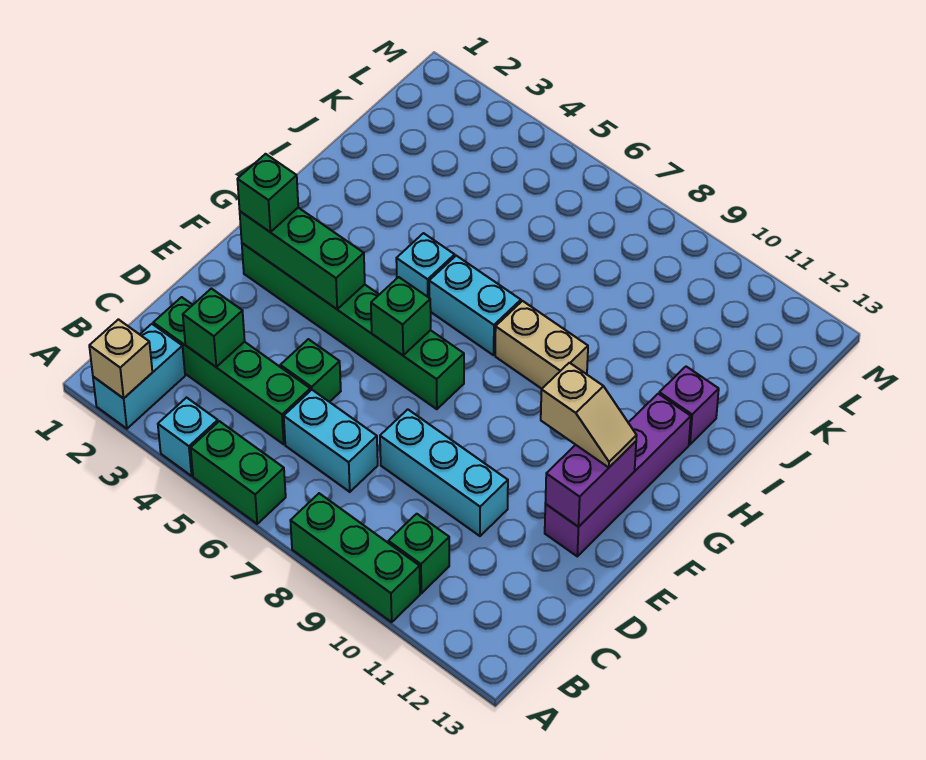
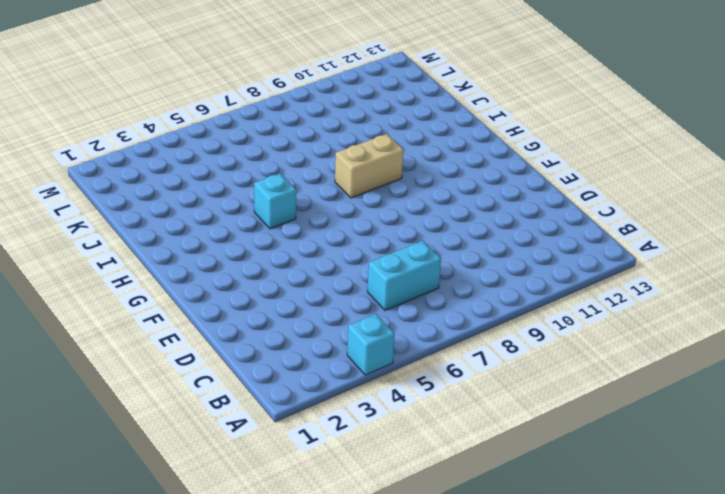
none -> cyan brick A2:B2 level 1
none -> green brick A5:A6 level 1
none -> green brick A8:A10 level 1

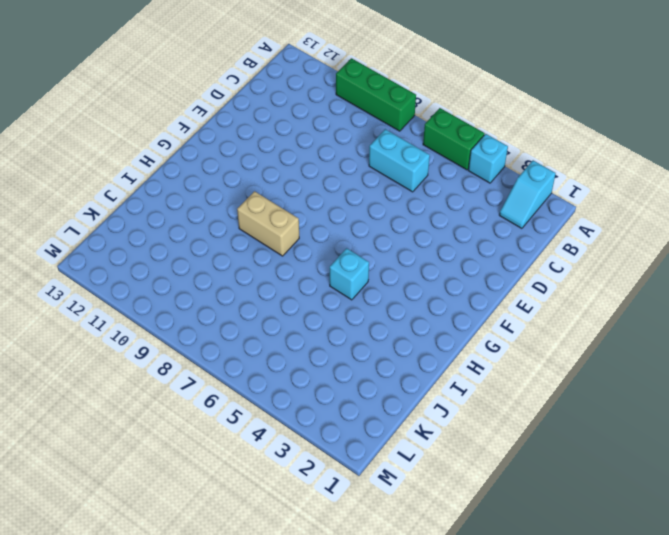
cyan slope A2:B2 level 1 top A -> cyan brick A2:B2 level 1
none -> green brick B10 level 1
none -> green brick C2:C5 level 1
none -> green brick D5 level 1

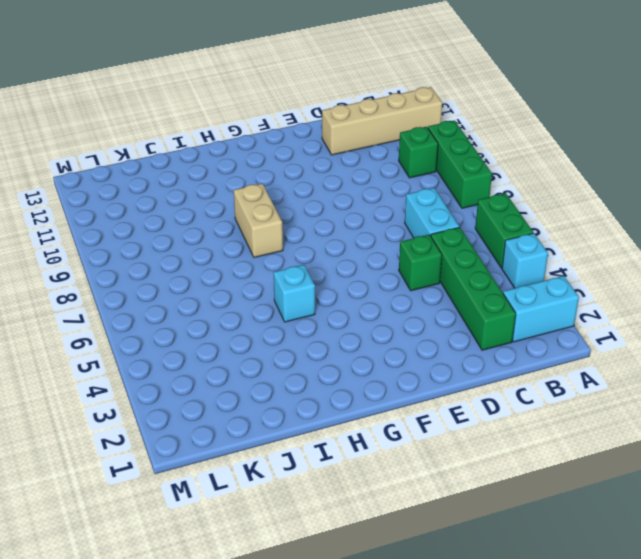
tan brick A12:D12 level 1 -> none
none -> cyan brick D8:D10 level 1
none -> purple brick E12:H12 level 1
none -> green brick F2:F7 level 1

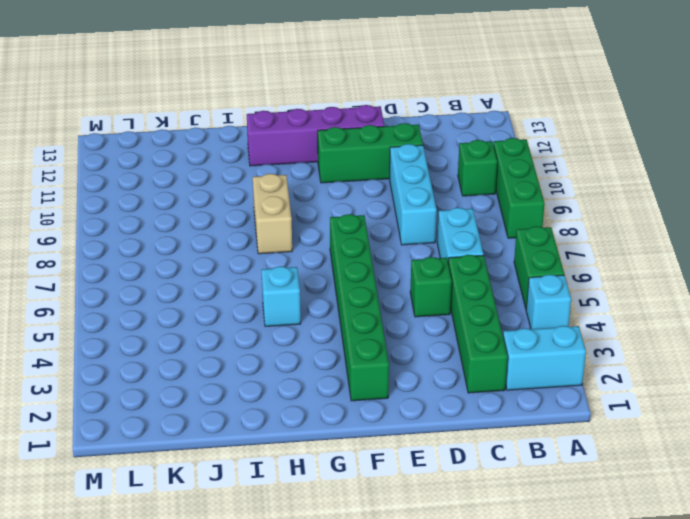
green brick D11:F11 level 1 -> green brick F2:F4 level 2
none -> cyan brick H6:H7 level 1
none -> purple brick I12 level 1
none -> tan brick A2 level 2

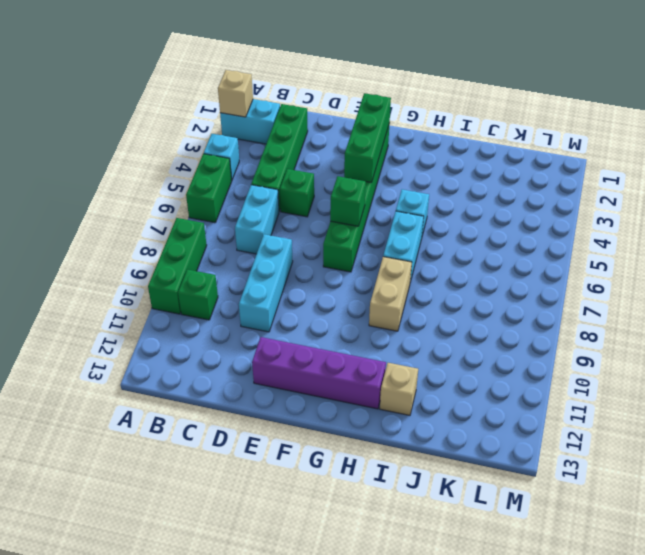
tan brick I12 level 1 -> purple brick I12 level 1
none -> green brick C3 level 2
none -> purple brick E12:F12 level 2
none -> green brick F2 level 3

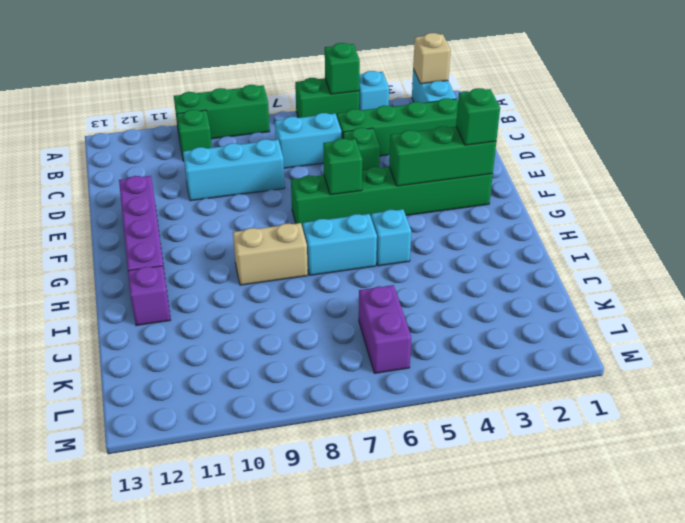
green brick A5 level 2 -> green brick C3 level 2
purple brick K6:L6 level 1 -> purple brick E12:F12 level 2
none -> tan slope F11:F12 level 3 top 11

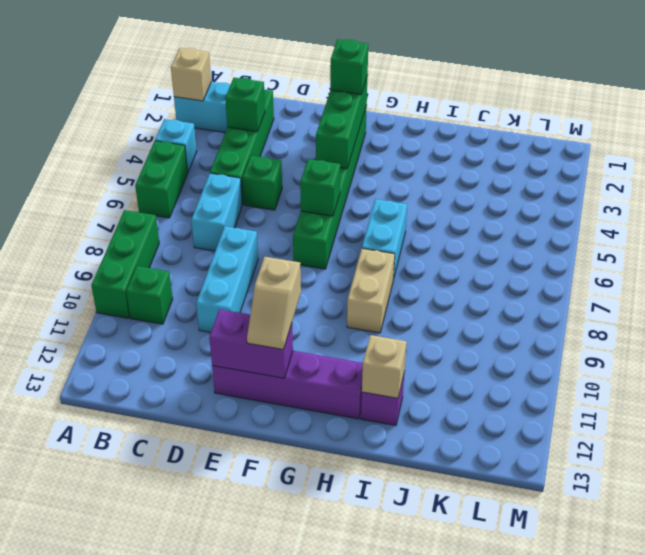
tan brick I12 level 2 -> none
none -> cyan brick H5 level 1

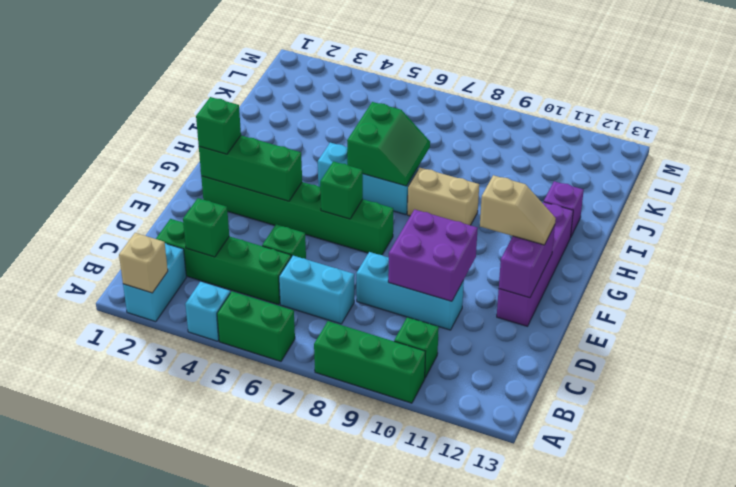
purple brick D9:E10 level 2 -> none
green slope H6:I7 level 2 top 6 -> none

